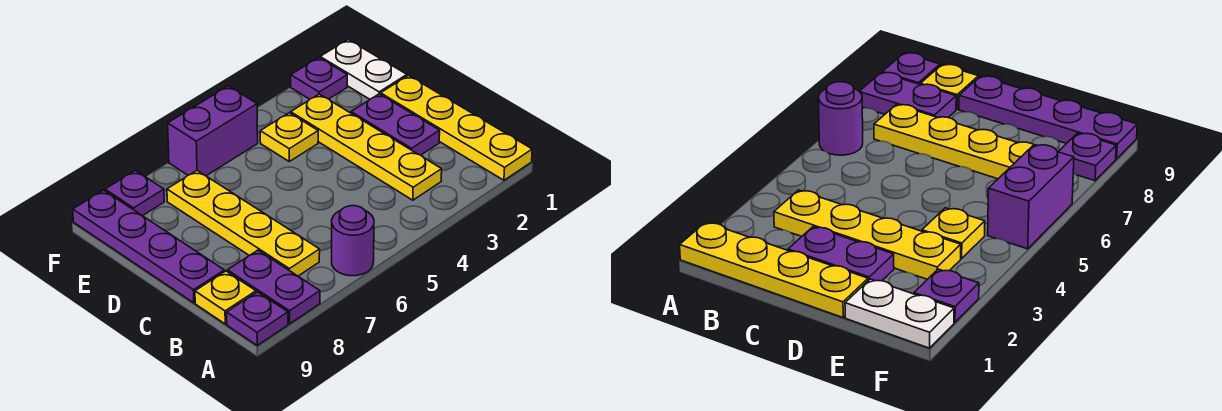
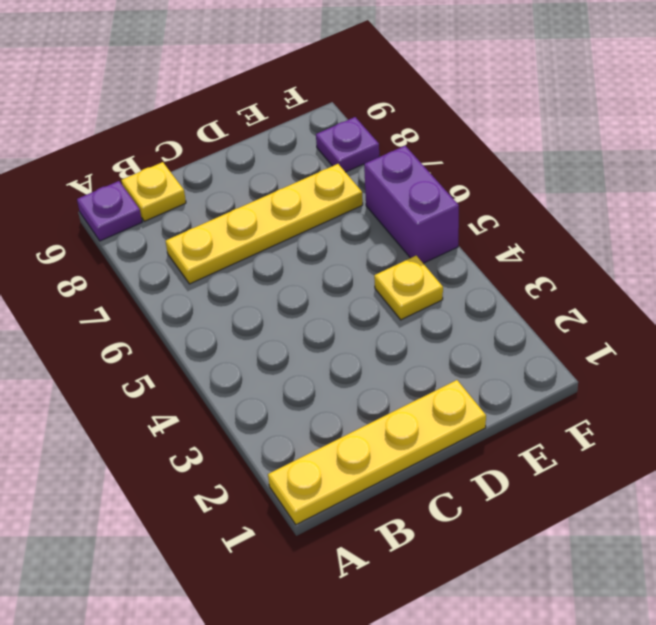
none -> purple round brick A6 level 1
none -> purple plate A8:B8 level 1
none -> yellow plate B3:E3 level 1

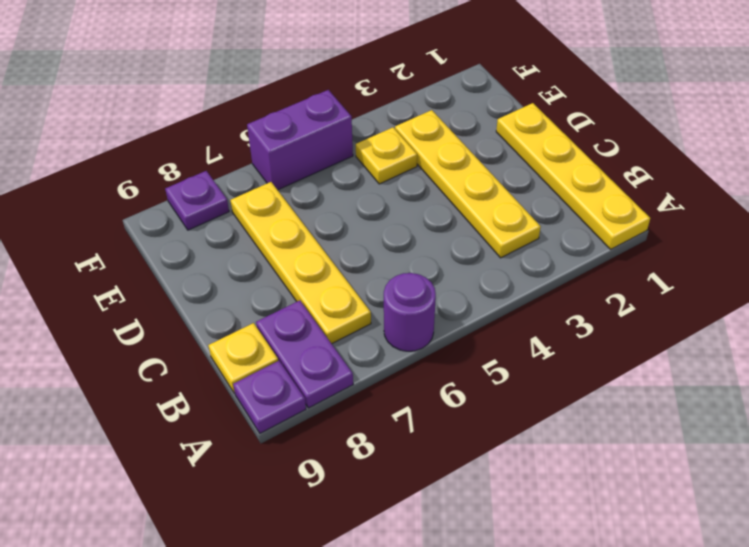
none -> purple plate C2:D2 level 1
none -> purple plate C9:F9 level 1
none -> white plate E1:F1 level 1

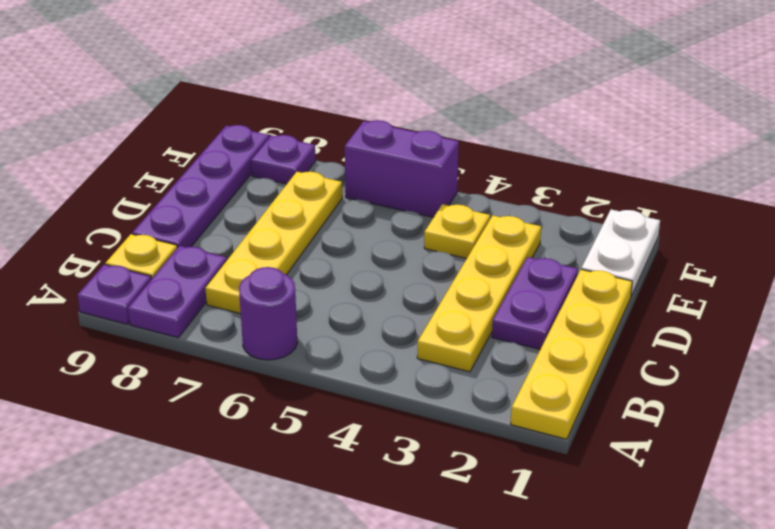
none -> purple plate F2 level 1

